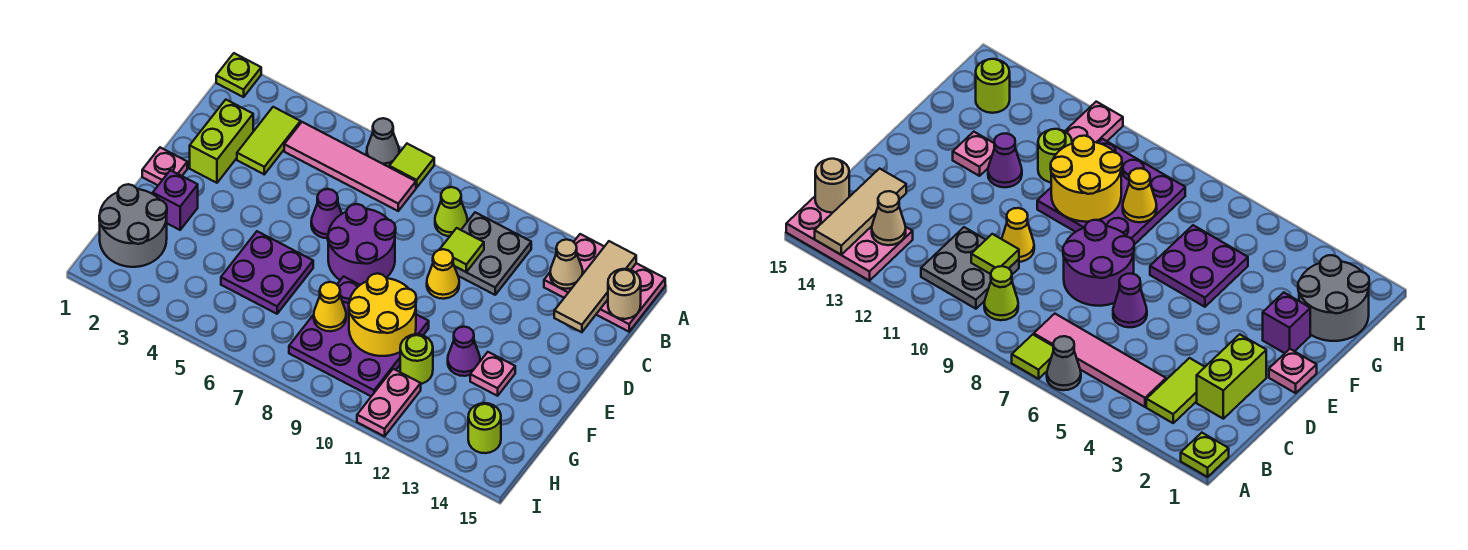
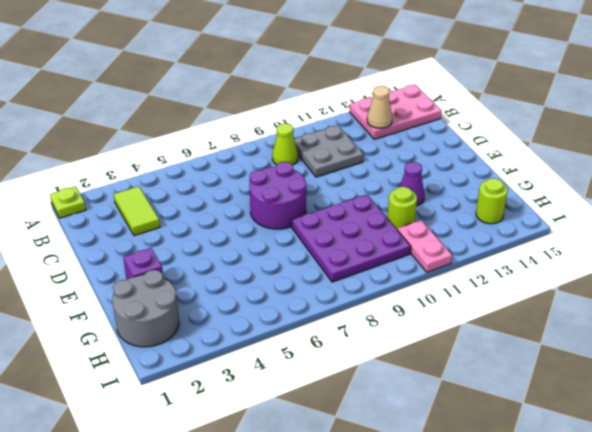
none -> grey cone A6 level 1
none -> lime tile A7 level 1
none -> pink tile B4:B7 level 1

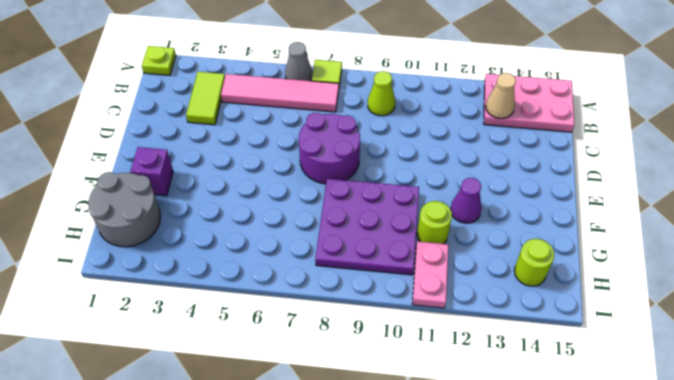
none -> grey plate B10:C11 level 1
none -> lime brick C2:D2 level 1
none -> purple cone D6 level 1

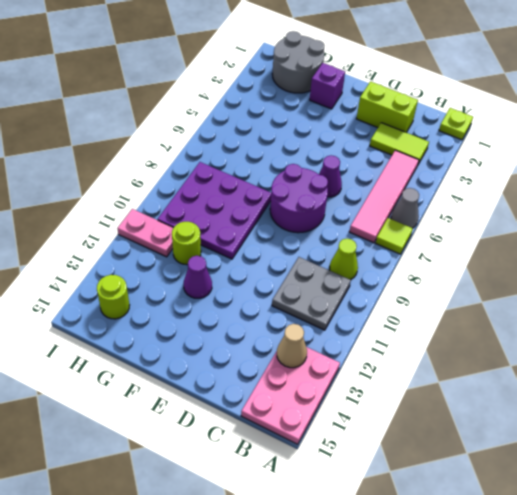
none -> yellow cone D10 level 1
none -> pink plate E1 level 1
none -> purple plate F5:G6 level 1

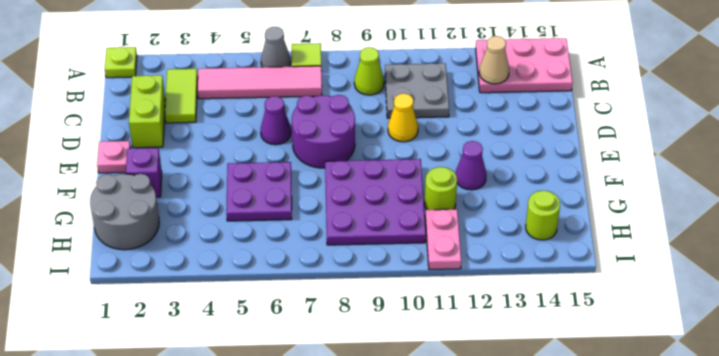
none -> pink plate F13 level 1
none -> tan tile A14:C14 level 2
none -> tan round brick B15 level 2

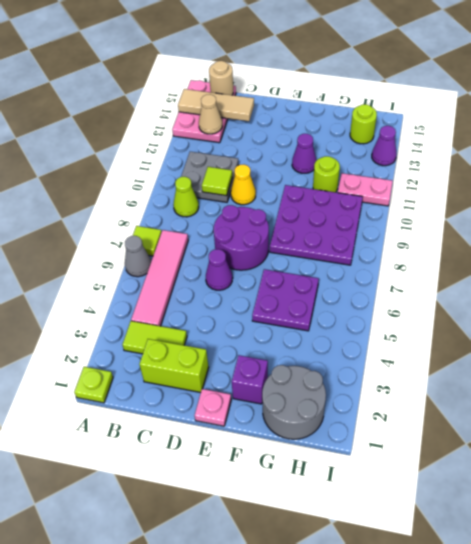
purple cone I13 level 1 -> none
none -> pink plate F13 level 1
none -> yellow round brick F9:G10 level 2
none -> yellow cone G8 level 2

